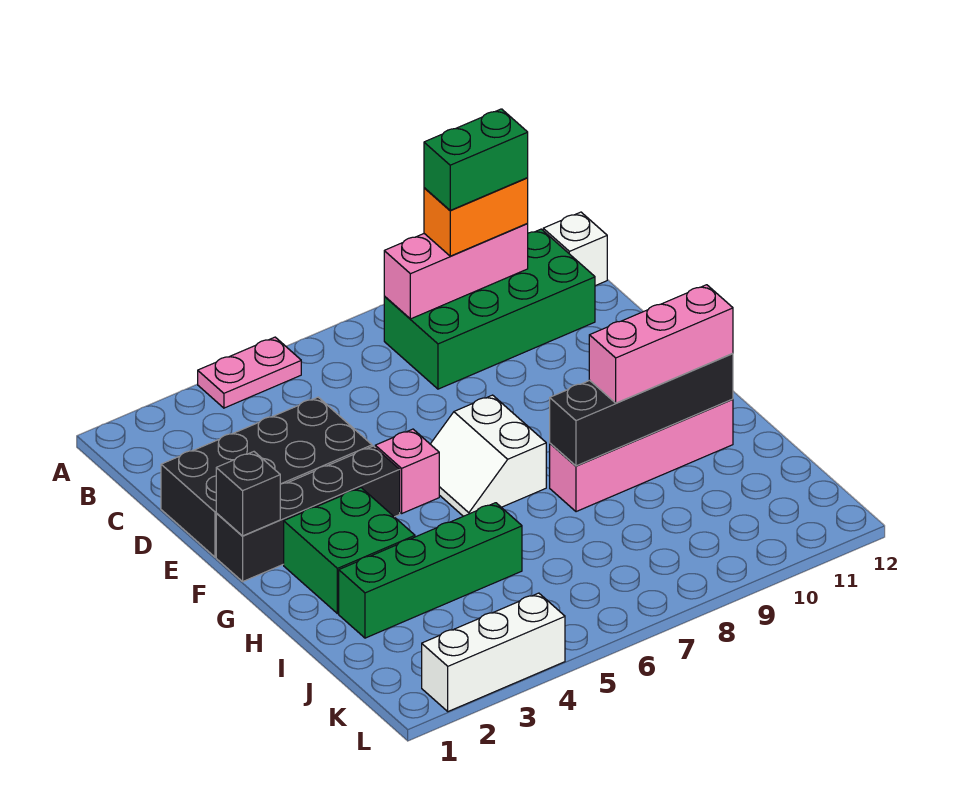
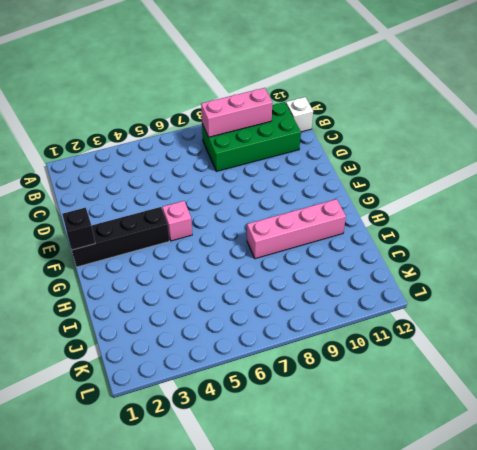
none -> pink plate A4:A5 level 1
none -> black brick D1:E4 level 1
none -> white slope F6:G7 level 1 top 7

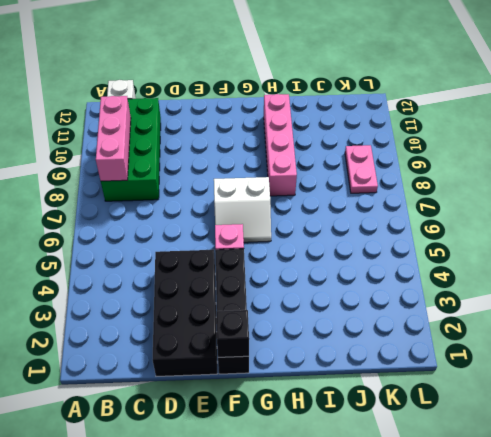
pink plate K8:K9 level 1 -> pink plate A4:A5 level 1
none -> green brick G2:H3 level 1
none -> green brick I2:I5 level 1
none -> white brick L2:L4 level 1

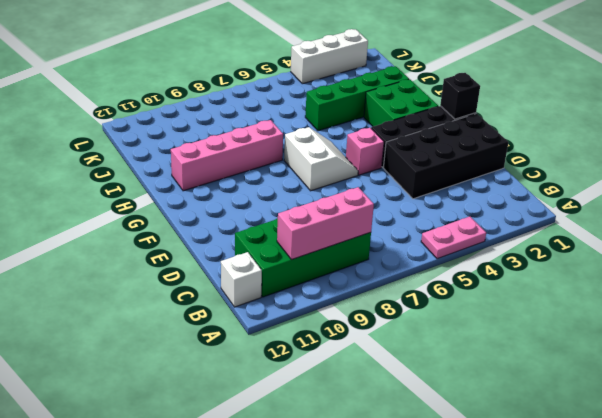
none -> black brick H8:H11 level 2
none -> orange brick B9:B10 level 3
none -> pink brick H9:H11 level 3

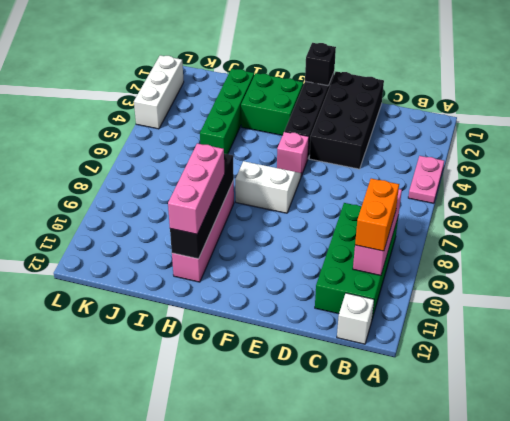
none -> green brick B9:B10 level 4

